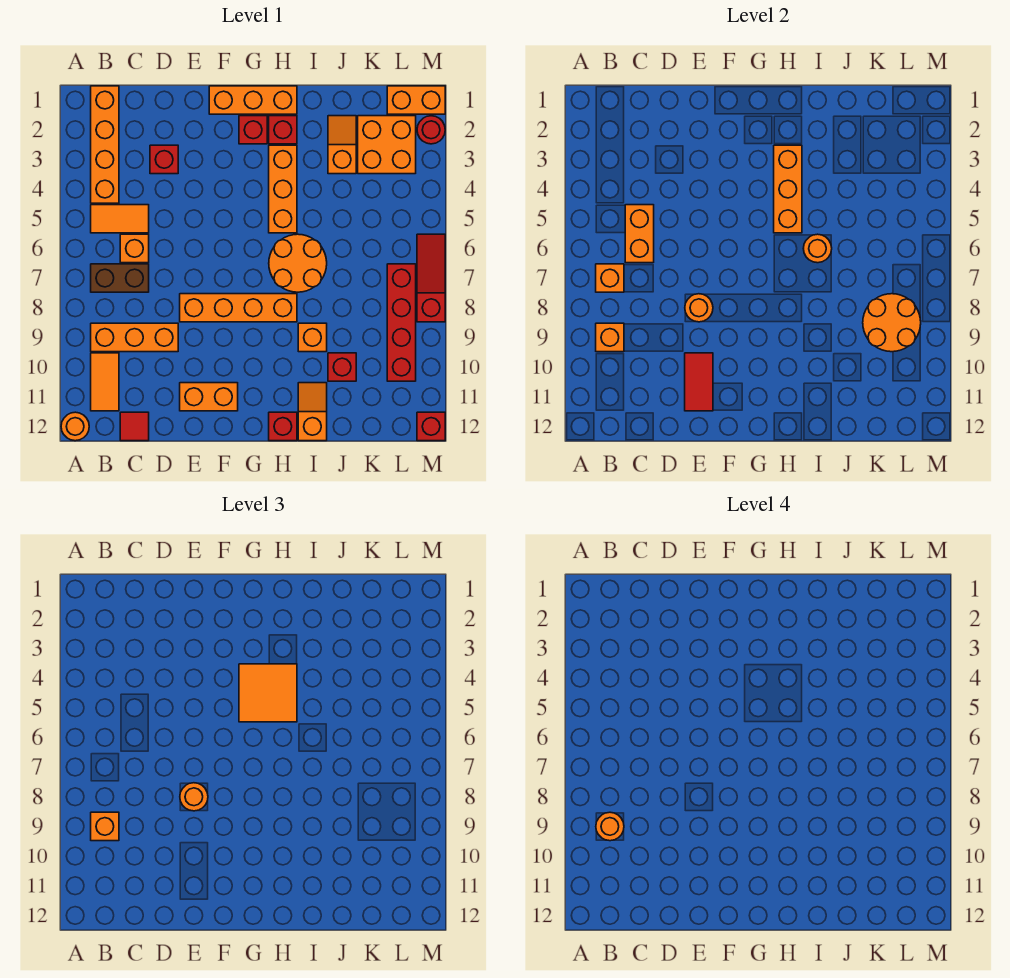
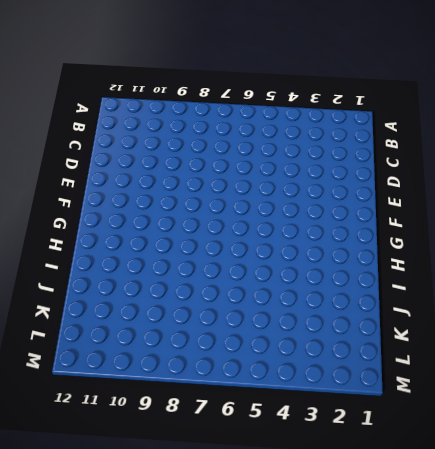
none -> orange round brick A12 level 1
none -> orange brick B1:B4 level 1
none -> orange tile B5:C5 level 1
none -> brown brick B7:C7 level 1

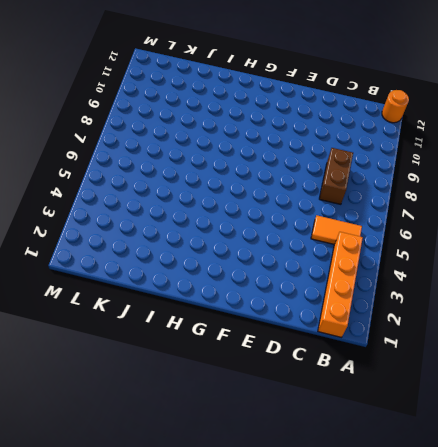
brown brick C7:C8 level 1 -> brown brick B7:C7 level 1
none -> orange brick B9:D9 level 1
none -> orange tile B10:B11 level 1
none -> orange brick C6 level 1
none -> red tile C12 level 1

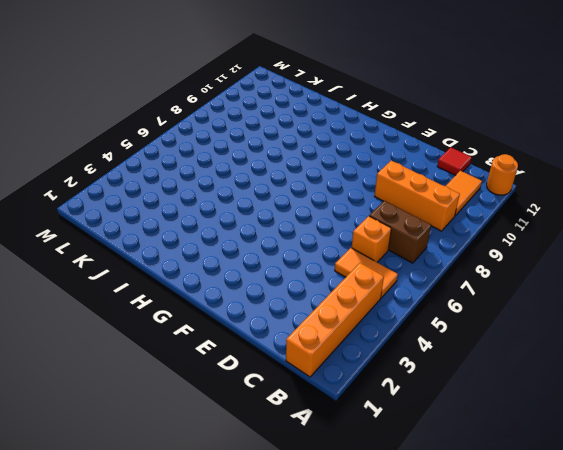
none -> red brick D3 level 1
none -> orange brick E8:H8 level 1
none -> orange brick E11:F11 level 1
none -> orange brick F1:H1 level 1

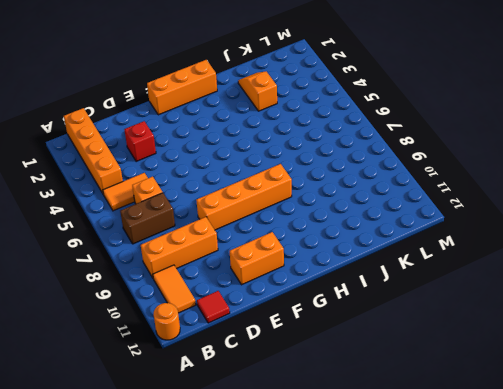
none -> red brick G2 level 1
none -> red brick H2 level 1
none -> orange brick H3:H5 level 1
none -> orange round brick H6:I7 level 1

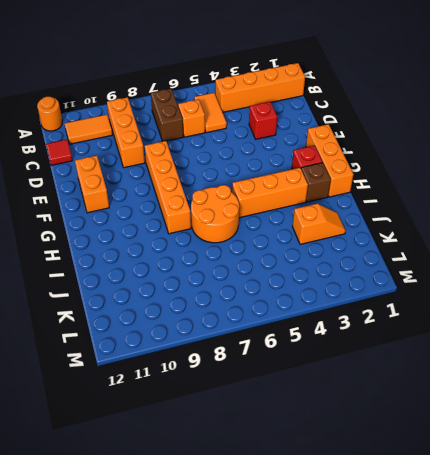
brown brick H2 level 1 -> red brick H2 level 1
none -> red brick H12 level 1
none -> orange brick I9 level 1
none -> orange slope I11:I12 level 1 top 12
none -> red brick J10 level 1

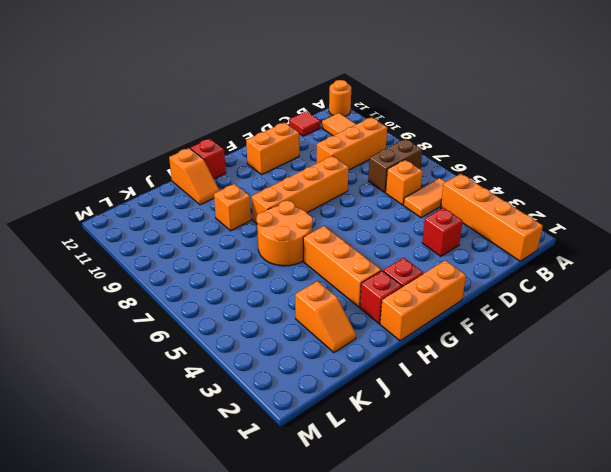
none -> red brick J10 level 1
none -> orange brick K2:L3 level 1
none -> orange brick L1:M1 level 1
none -> red brick L7:L10 level 1

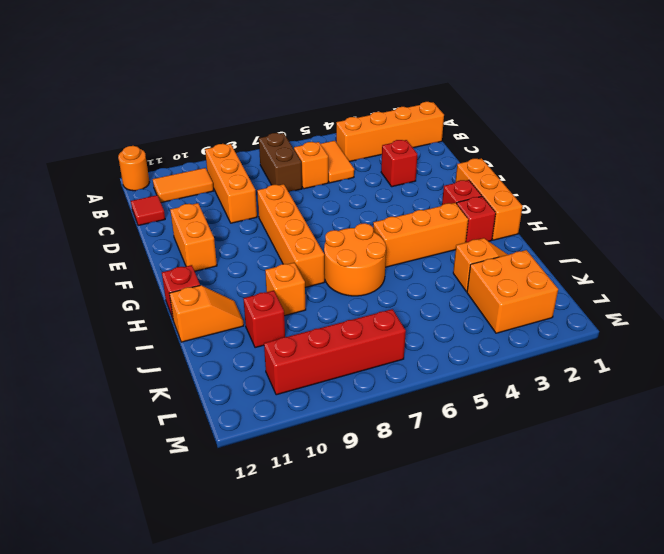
none -> orange brick L1:M1 level 1
none -> red round brick M2 level 1
none -> red slope M6:M8 level 1 top 8
none -> red brick M12 level 1

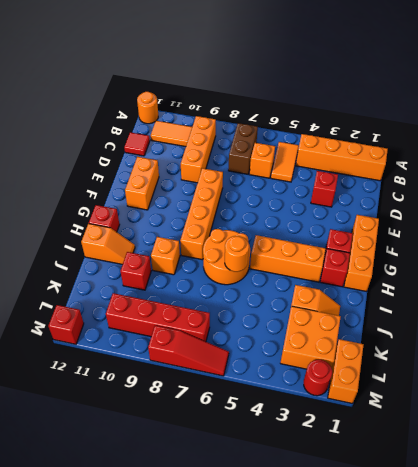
none -> orange brick B7 level 2
none -> orange brick B9 level 2
none -> orange brick C5:C6 level 2
none -> orange round brick E8 level 2

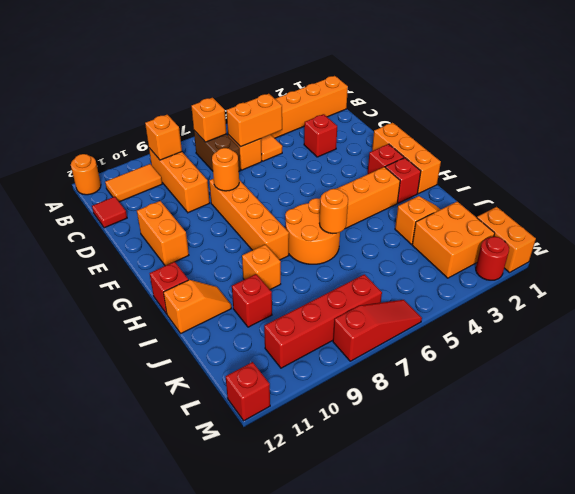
none -> red tile E10:E11 level 2
none -> orange brick H3:H5 level 2
none -> orange round brick K8:L9 level 2
none -> orange brick B9 level 3

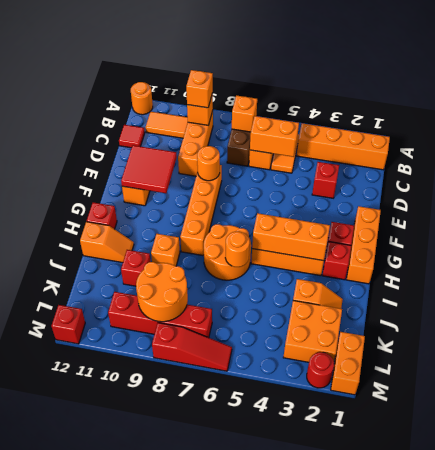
red tile E10:F11 level 2 -> red tile E10:E11 level 2
none -> orange round brick E8 level 3
none -> orange tile G4:H5 level 3
none -> orange round brick B9 level 4

